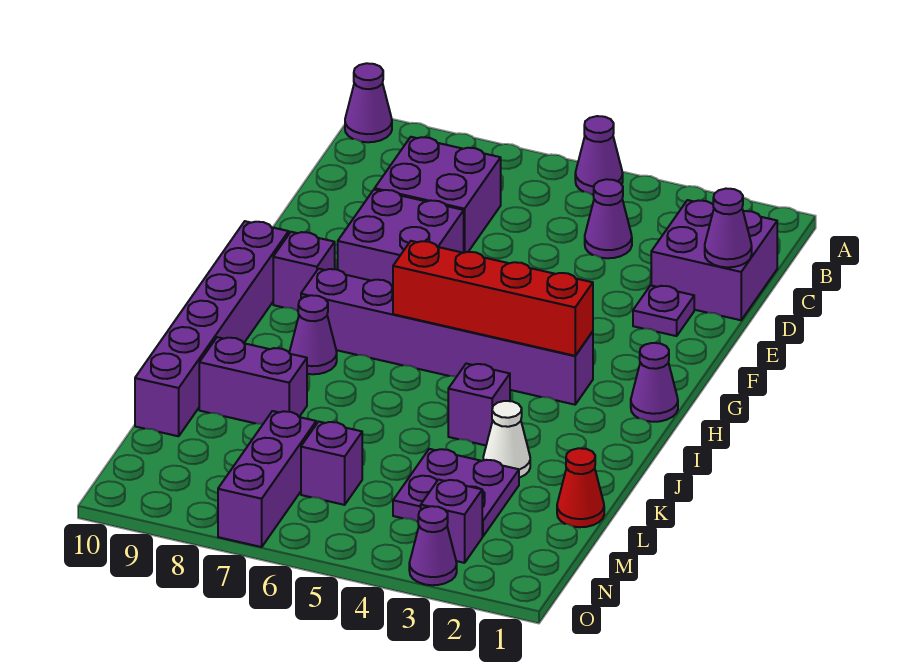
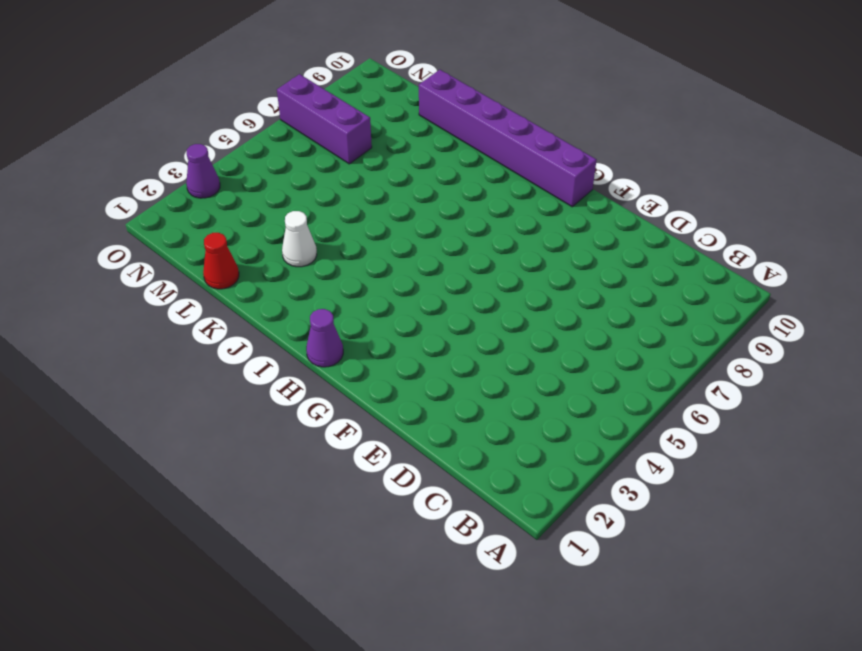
none -> purple cone A5 level 1
none -> purple cone A10 level 1
none -> purple brick C1:D2 level 1

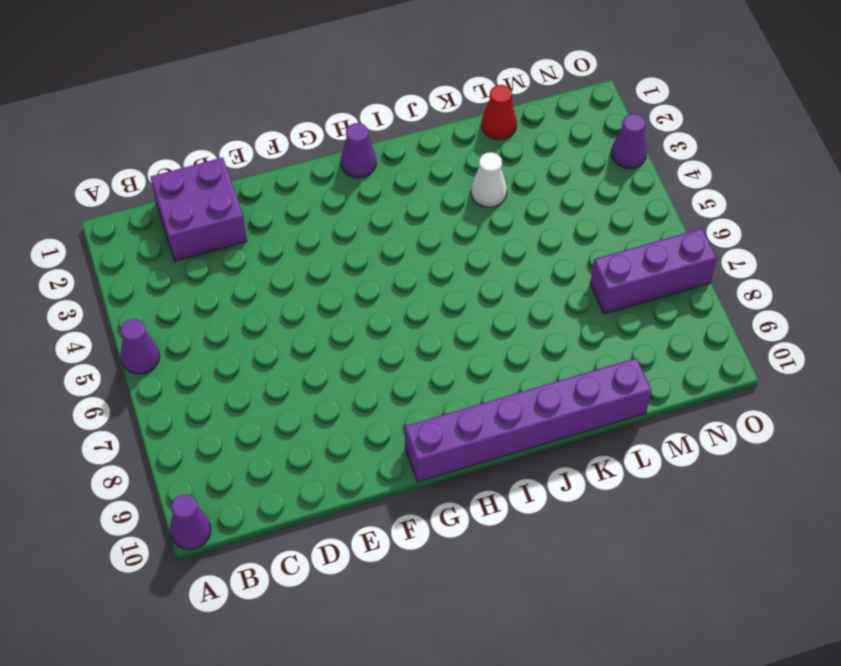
none -> purple cone C4 level 1
none -> purple brick C7:D8 level 1
none -> purple plate E2 level 1

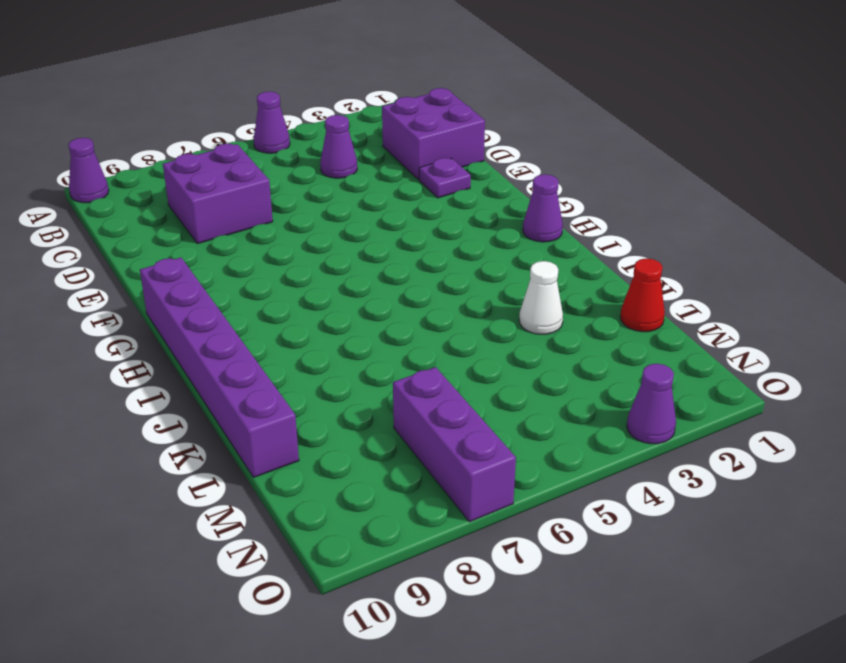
none -> purple brick E7:F8 level 1
none -> purple brick G9 level 1
none -> purple brick H3:H8 level 1

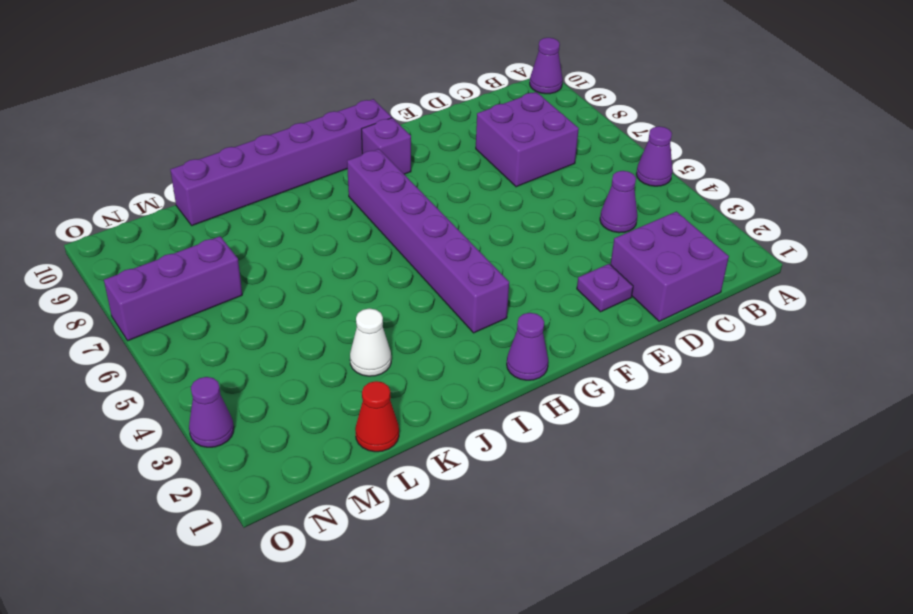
none -> purple brick E7:F8 level 1
none -> purple cone I8 level 1
none -> purple brick J4 level 1

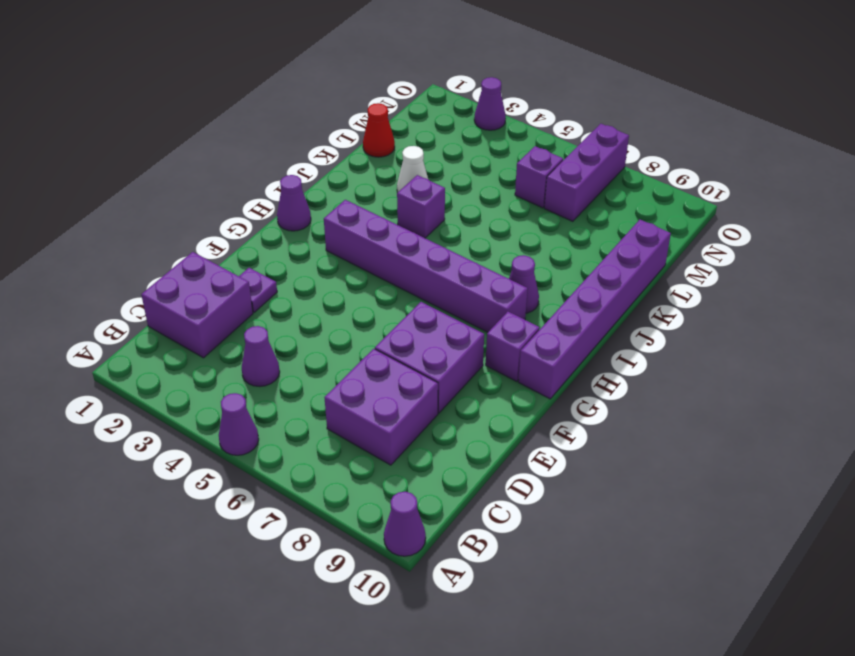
none -> purple brick K8:K9 level 1
none -> purple plate L3:M4 level 1
none -> purple brick N3 level 1

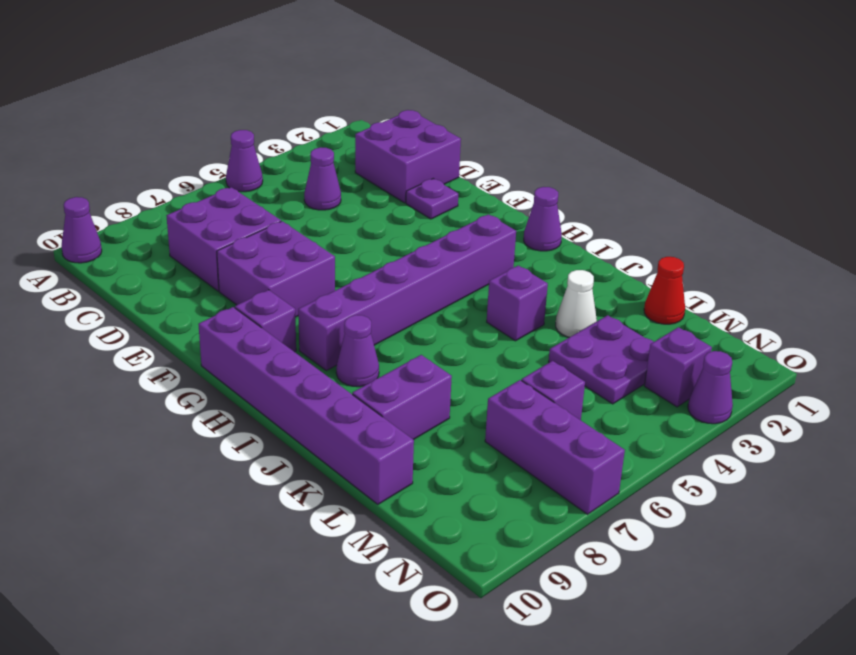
none -> purple cone D1 level 2
none -> red brick H3:H6 level 2

